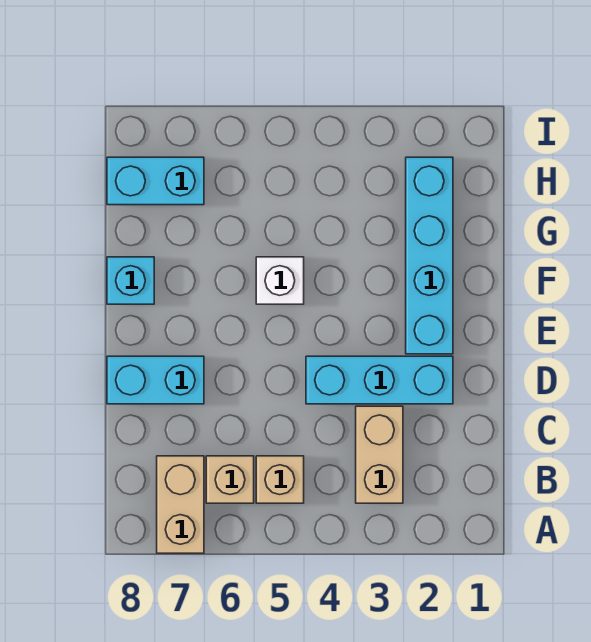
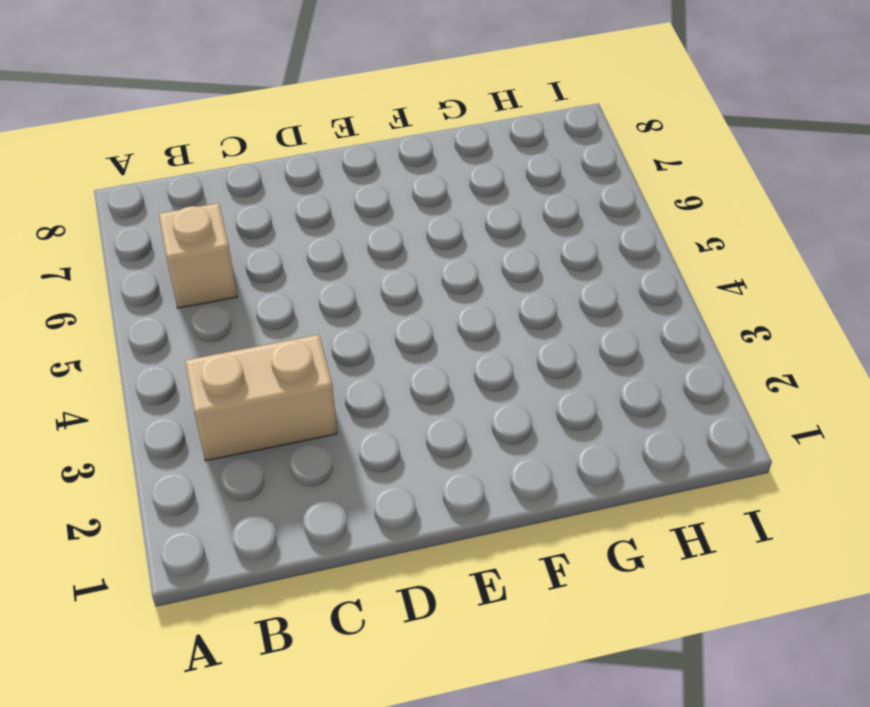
none -> tan brick A7:B7 level 1
none -> tan brick B5 level 1

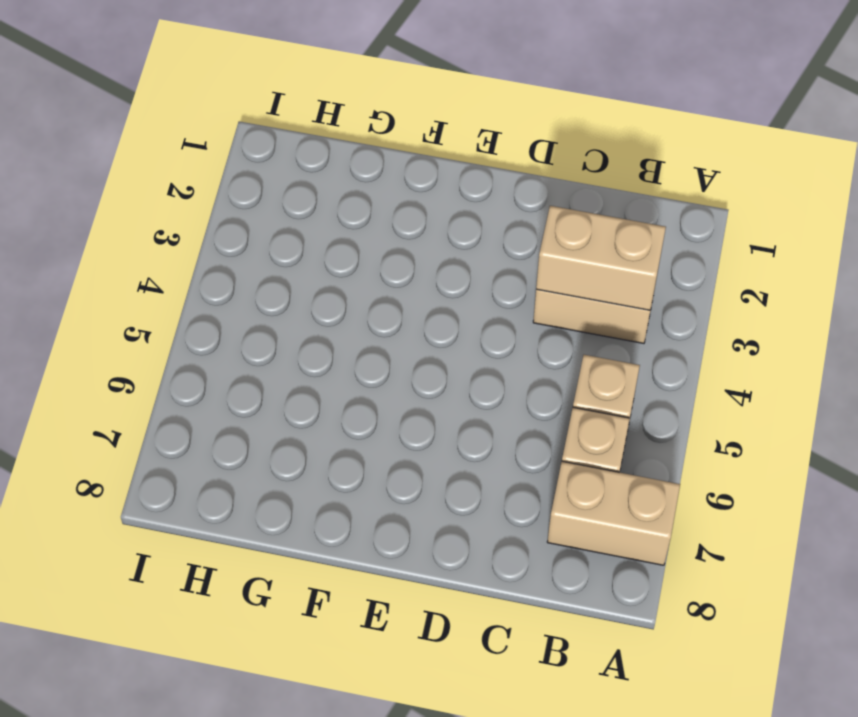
tan brick B3:C3 level 2 -> none
none -> cyan brick D2:D4 level 1
none -> cyan brick D7:D8 level 1

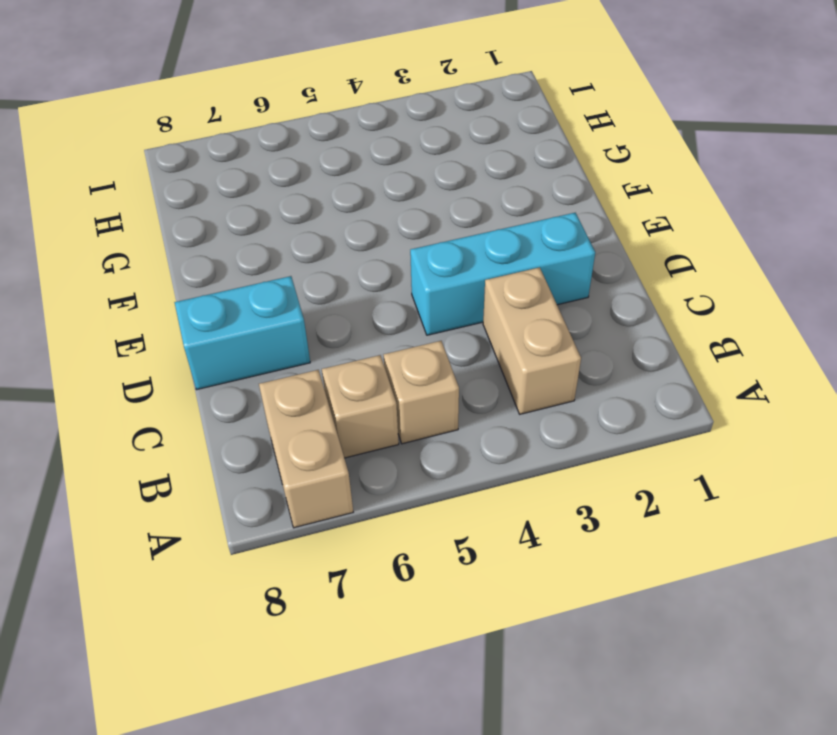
none -> cyan brick E2:H2 level 1
none -> white brick F5 level 1

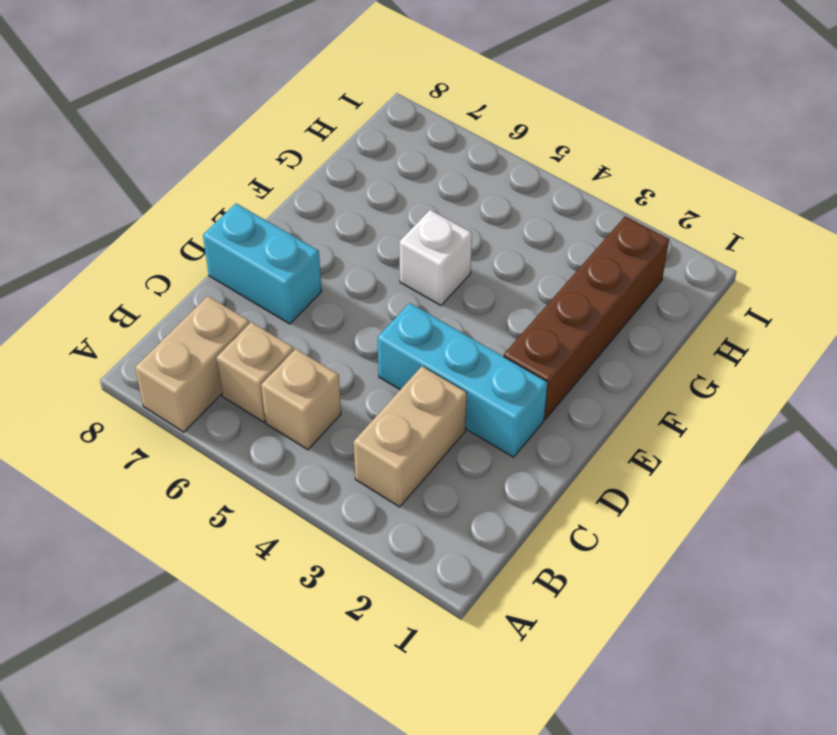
brown brick E2:H2 level 1 -> cyan brick E2:H2 level 1
none -> cyan brick F8 level 1
none -> cyan brick H7:H8 level 1

